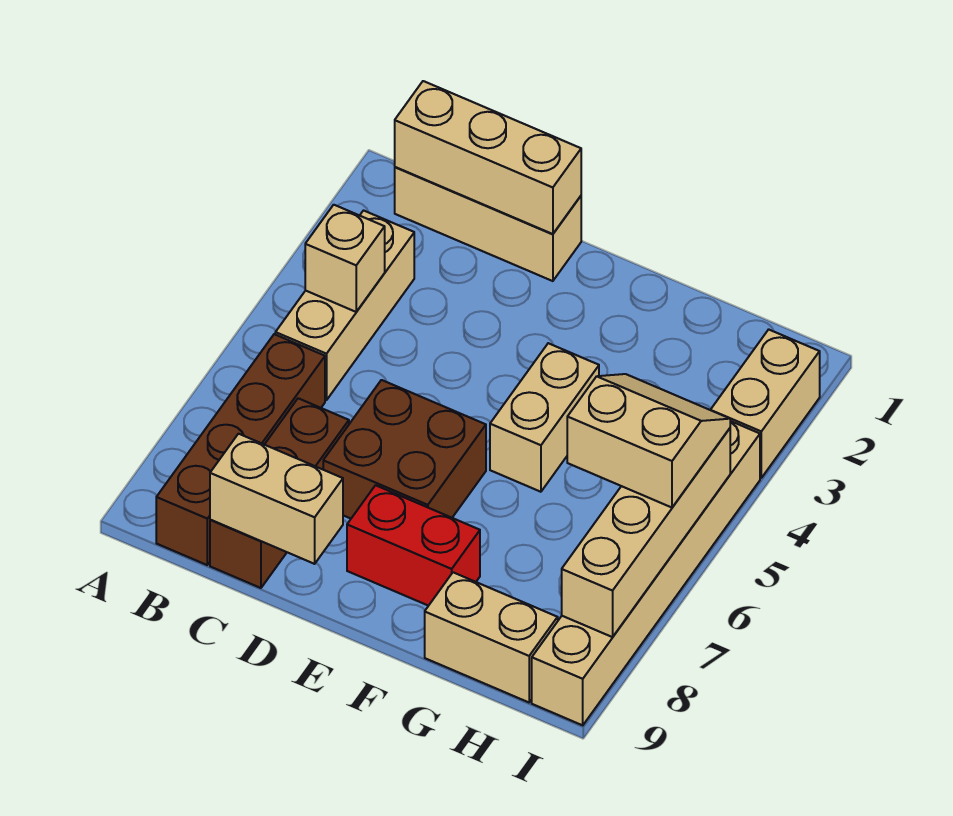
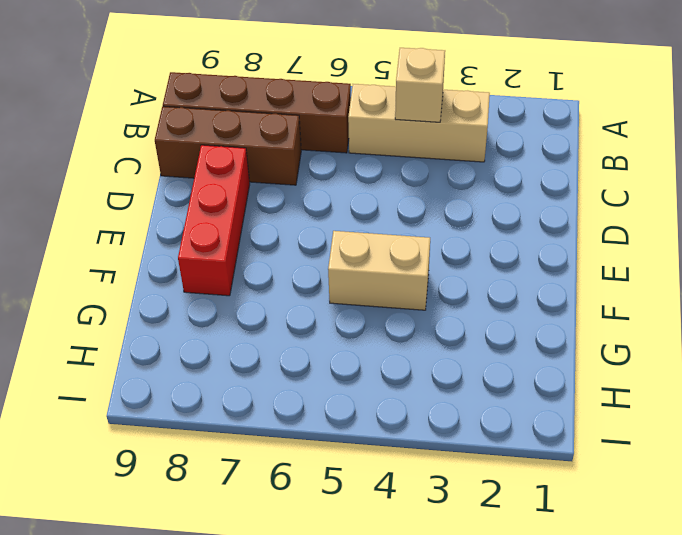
red brick D8:F8 level 1 -> red brick E8:F8 level 1
none -> tan brick B1:D1 level 1
none -> brown brick D6:E7 level 1
none -> tan brick G9:H9 level 1

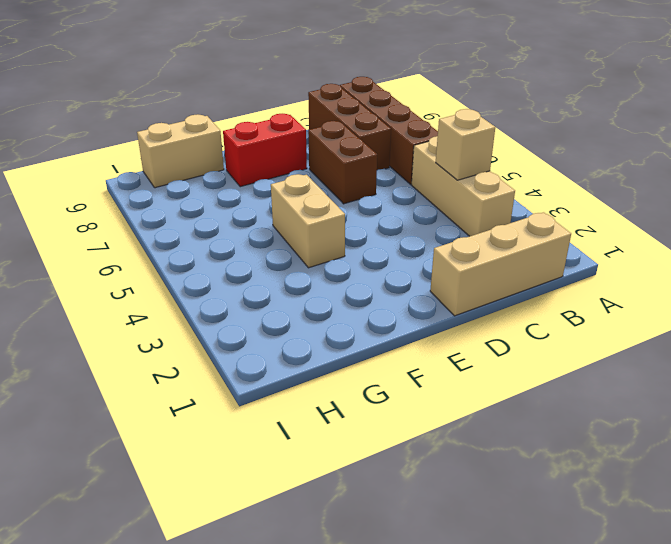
brown brick D6:D7 level 1 -> brown brick D6:E7 level 1
none -> tan brick I2:I3 level 1
none -> tan brick I4:I9 level 1
none -> tan brick B1:D1 level 2

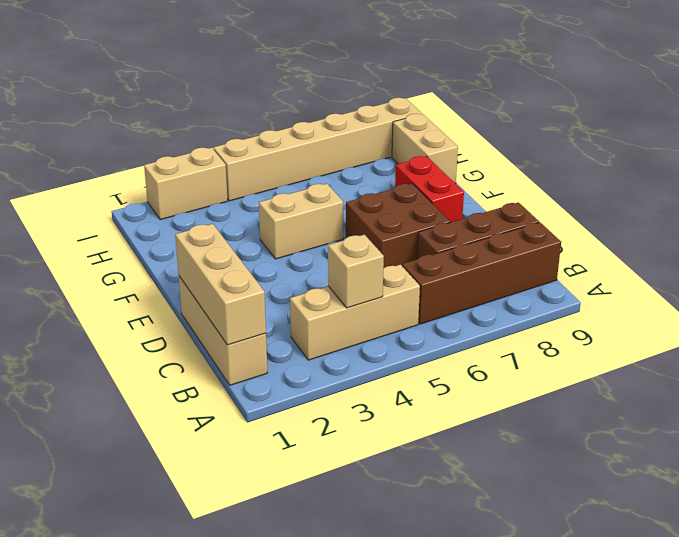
none -> tan brick C9:D9 level 2
none -> tan brick I5:I8 level 2
none -> tan slope H5:I6 level 3 top 6

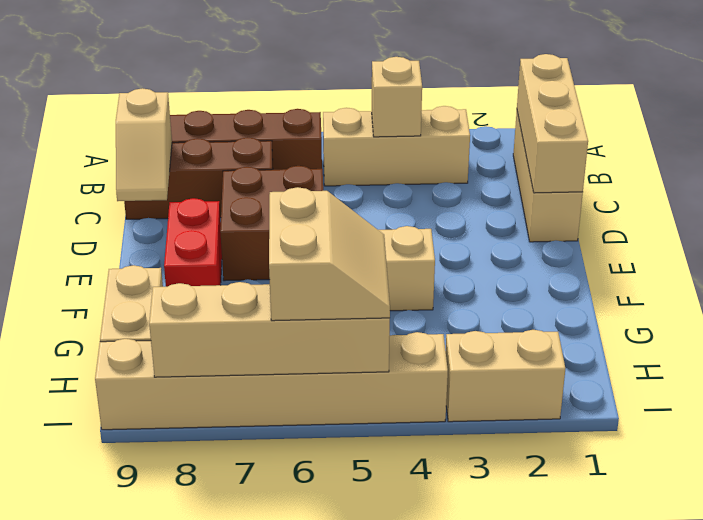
tan slope C9:D9 level 2 top C -> tan brick C9:D9 level 2

